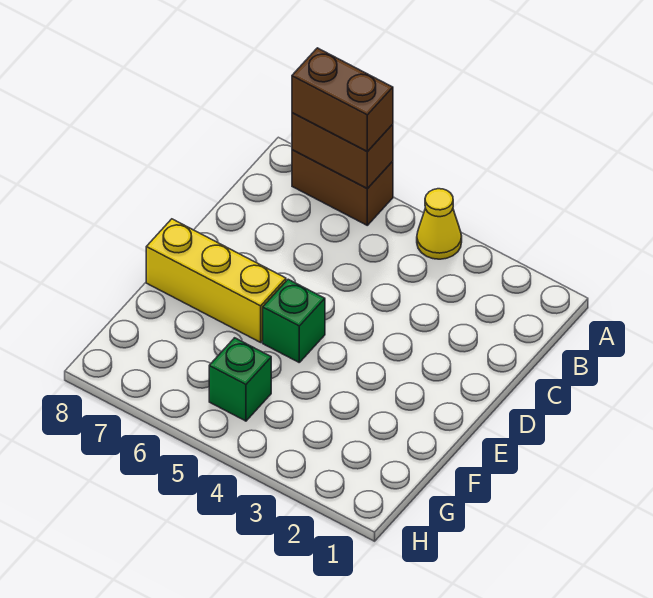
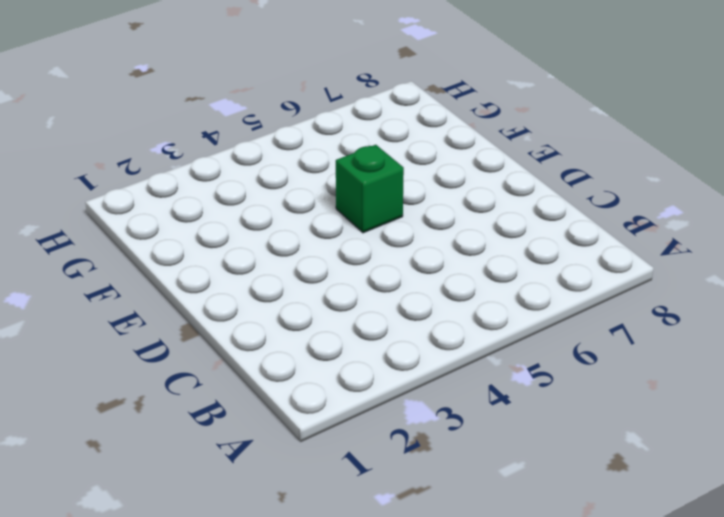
none -> yellow cone A4 level 1
none -> brown brick A6:A7 level 1

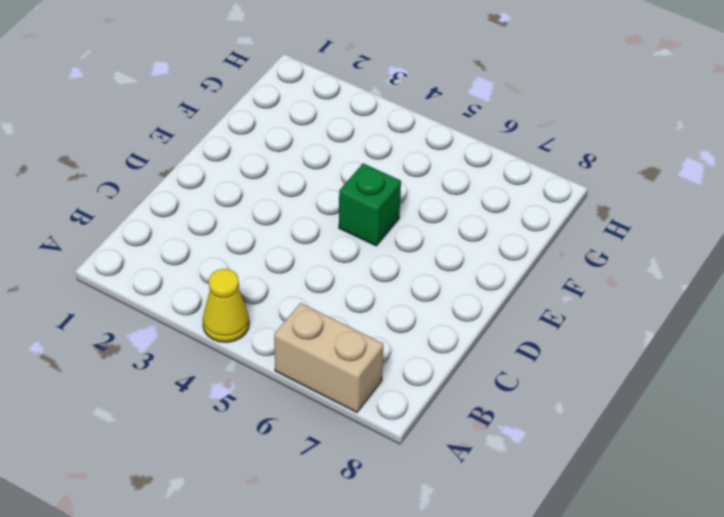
tan brick A6:A7 level 1 -> brown brick A6:A7 level 1
none -> yellow brick E6:E8 level 1
none -> green brick G5 level 1

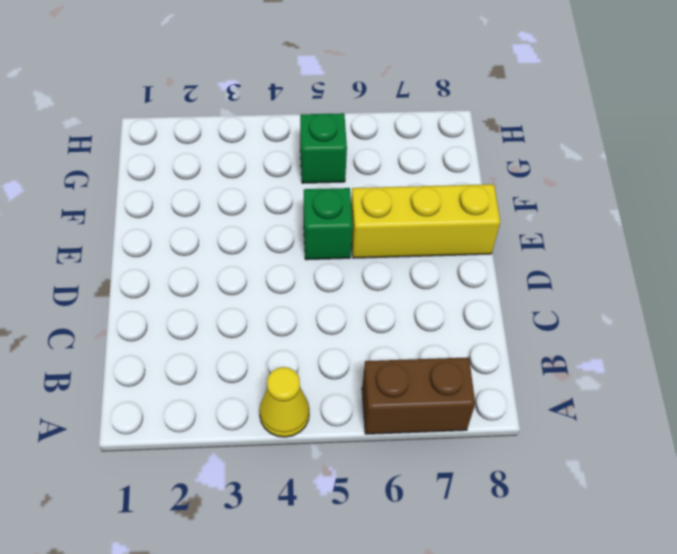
none -> brown brick A6:A7 level 2
none -> brown brick A6:A7 level 3

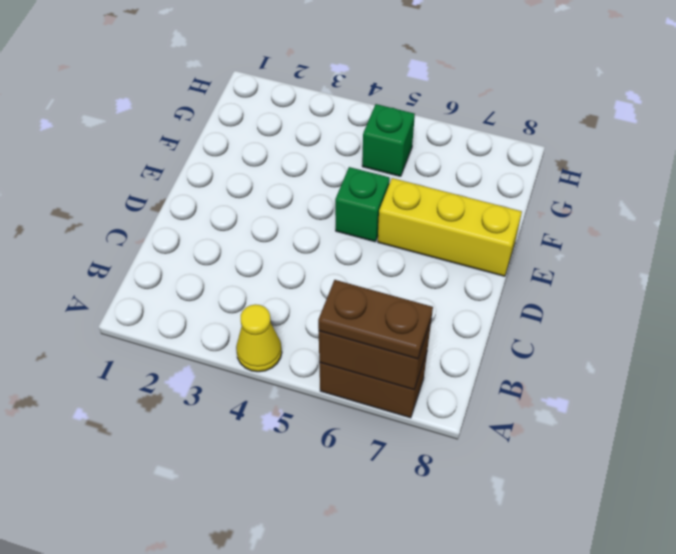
brown plate A6:A7 level 3 -> brown brick A6:A7 level 3

